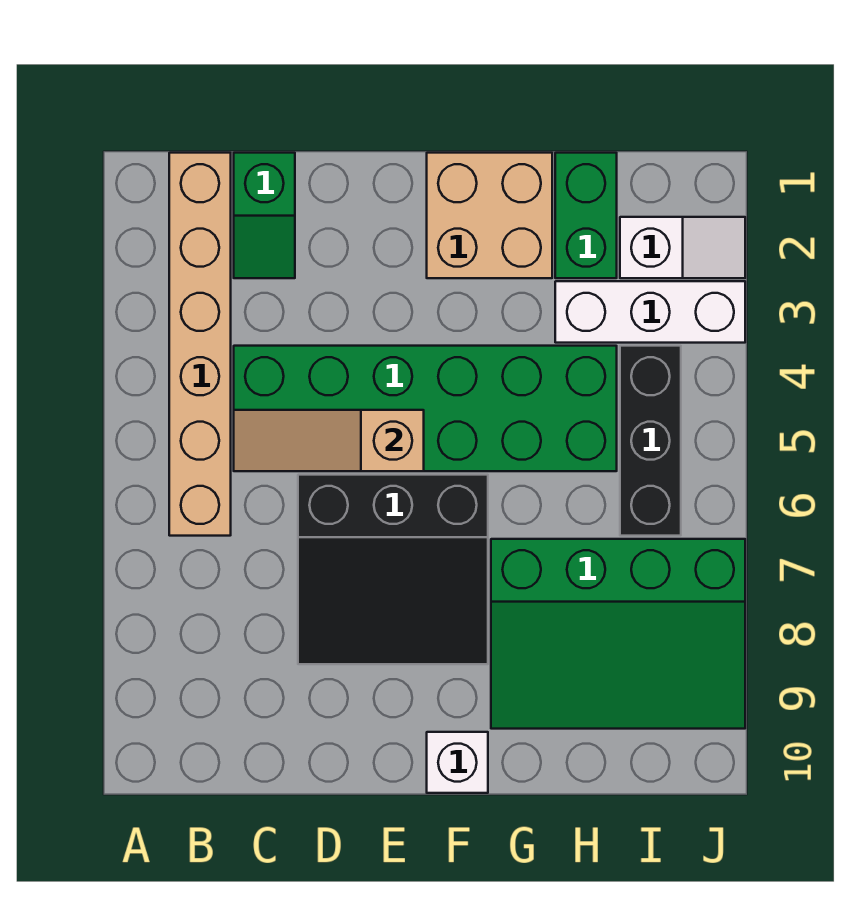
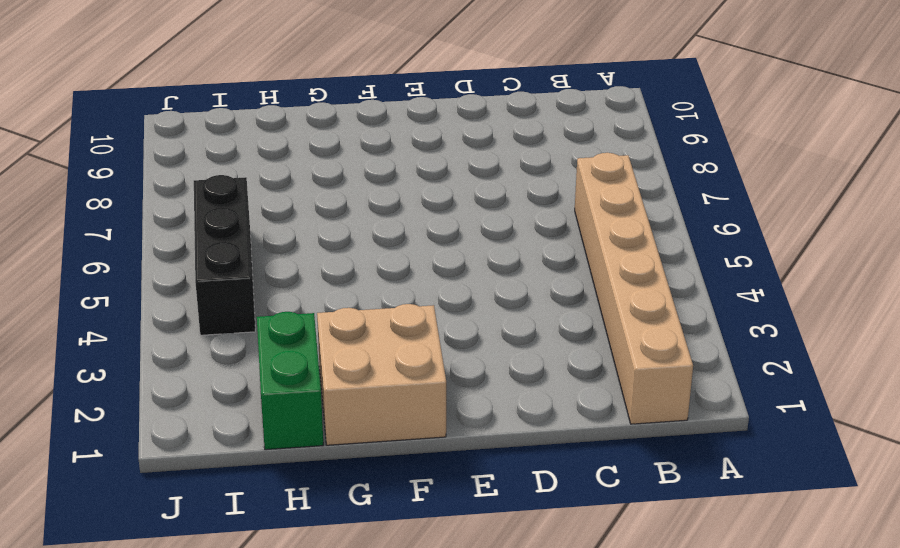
none -> green slope C1:C2 level 1 top 1
none -> green brick C4:H5 level 1
none -> black slope D6:F8 level 1 top 6

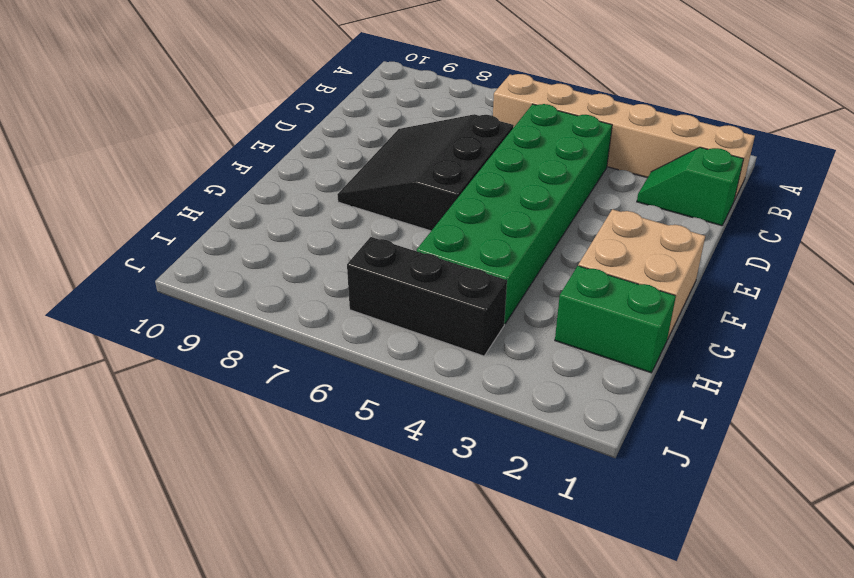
none -> white brick F10 level 1
none -> green slope G7:J9 level 1 top 7
none -> white brick H3:J3 level 1

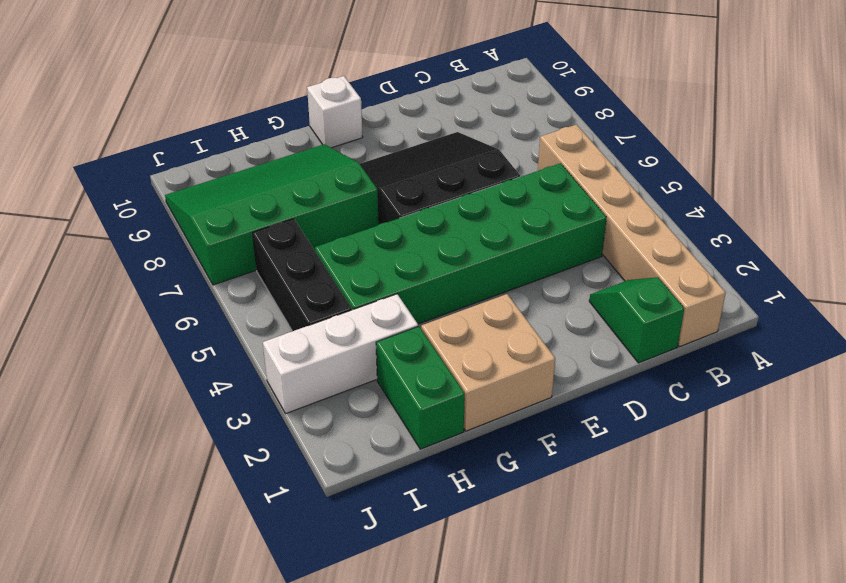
none -> white slope I2:J2 level 1 top I
none -> tan slope C5:E5 level 2 top E

